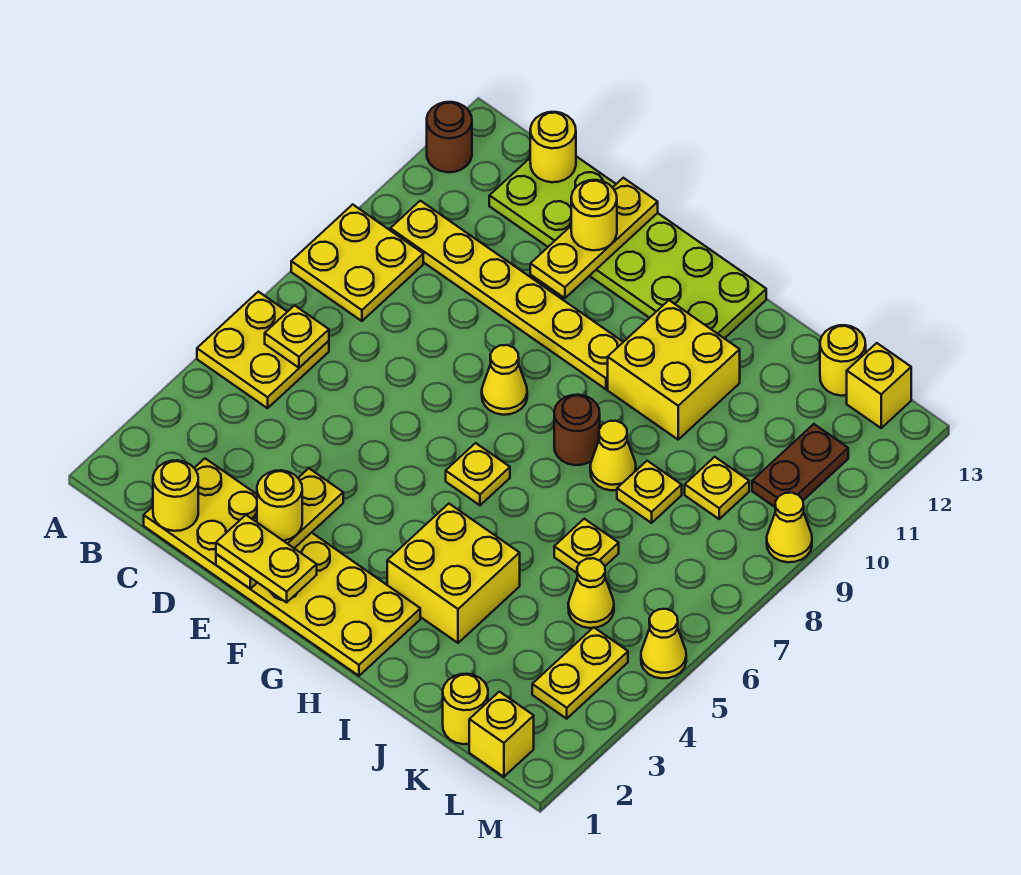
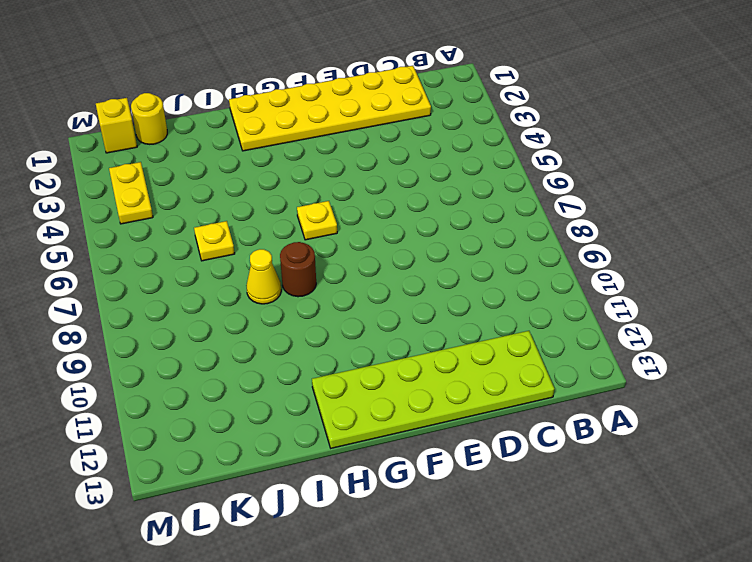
none -> yellow plate A5:B6 level 1
none -> yellow plate A8:B9 level 1
none -> brown round brick A12 level 1
none -> yellow plate B10:G10 level 1

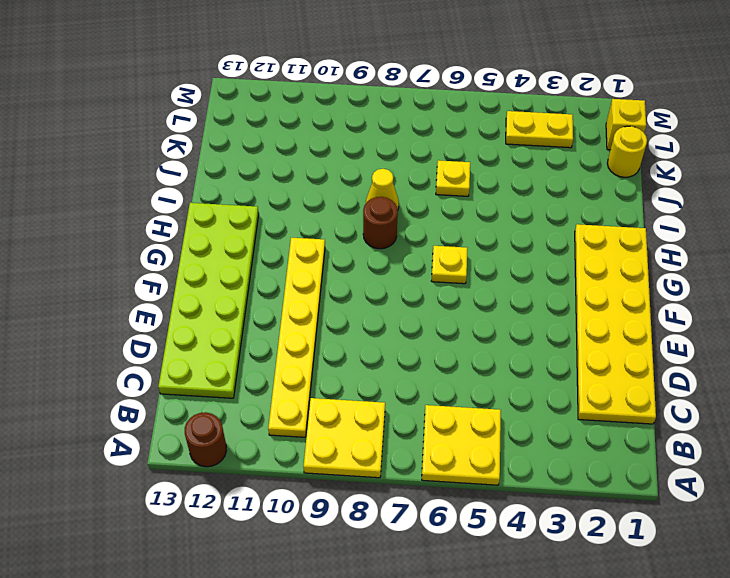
none -> yellow cone F8 level 1
none -> yellow brick H3:I4 level 1
none -> yellow brick H10:I11 level 1
none -> yellow plate J8 level 1

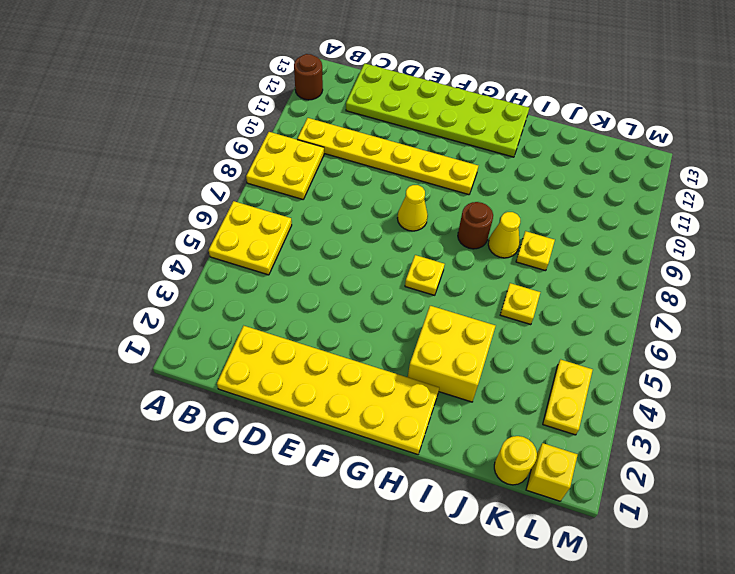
none -> yellow brick H10:I11 level 1
none -> yellow cone K5 level 1
none -> yellow plate K9 level 1
none -> yellow round brick K13 level 1

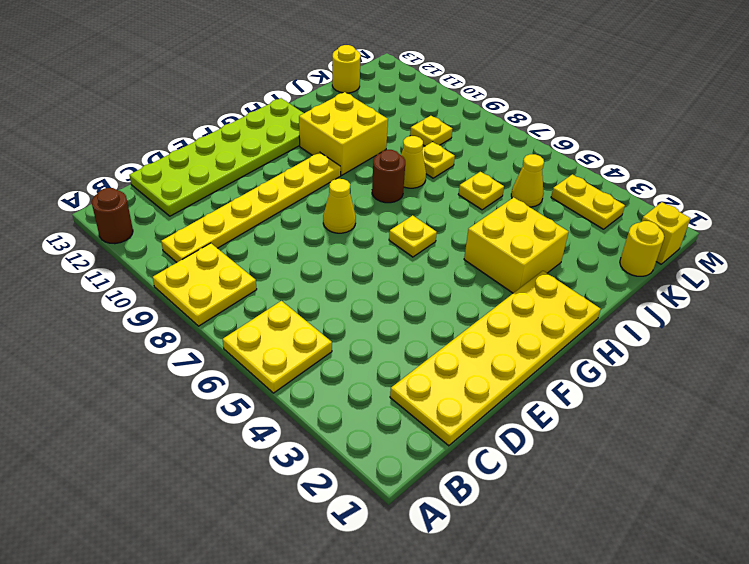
none -> brown plate L10:L11 level 1
none -> yellow brick L13 level 1
none -> yellow cone M5 level 1
none -> yellow cone M9 level 1

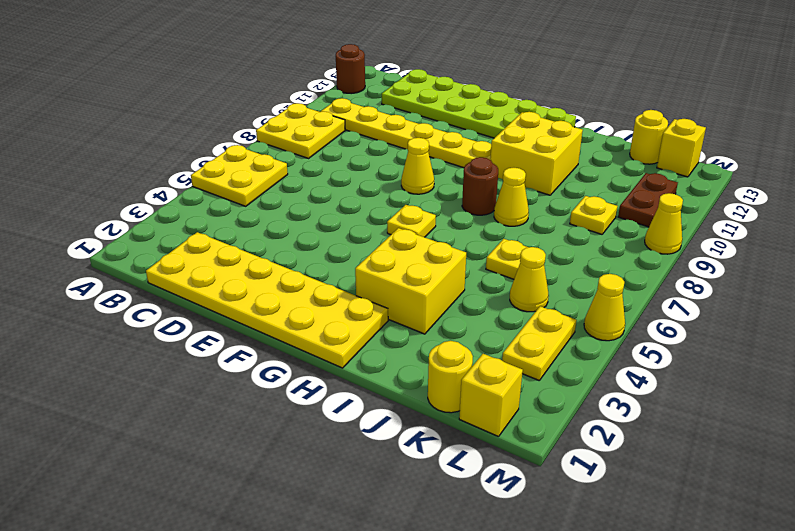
none -> yellow plate J8 level 1
none -> yellow plate B6 level 2
none -> yellow round brick C1 level 2
none -> yellow round brick C13 level 2

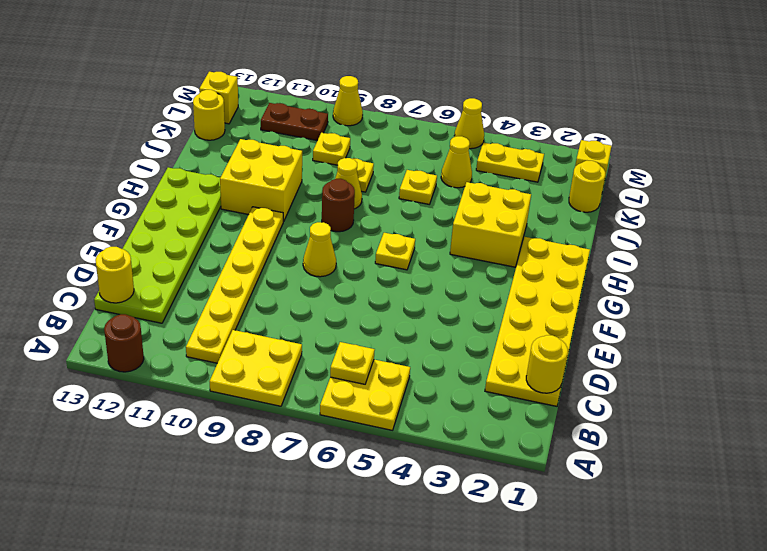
none -> yellow plate E1:E3 level 2
none -> yellow plate E11:E13 level 2
none -> yellow plate E1:F1 level 3
none -> yellow round brick E2 level 3

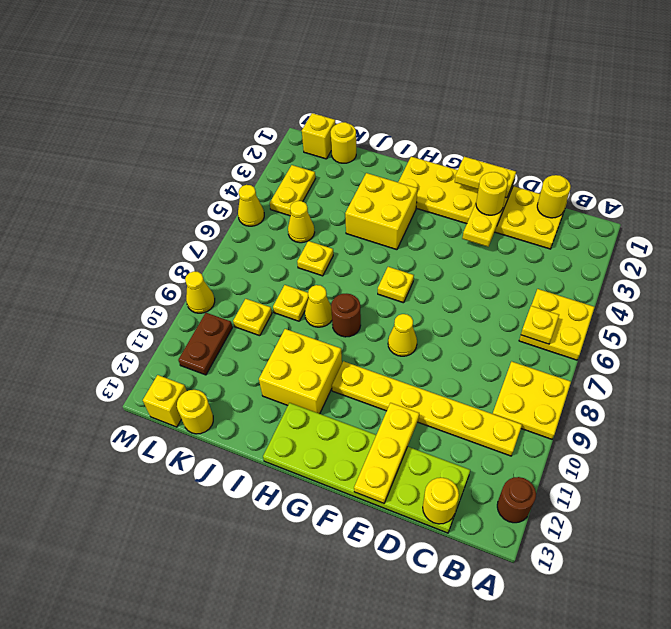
none -> yellow round brick E12 level 3

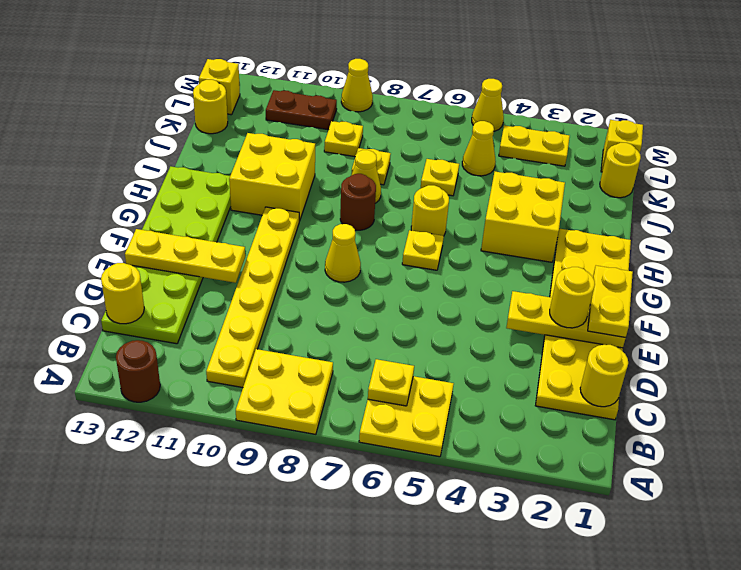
yellow round brick H6 level 1 -> yellow round brick E12 level 3

